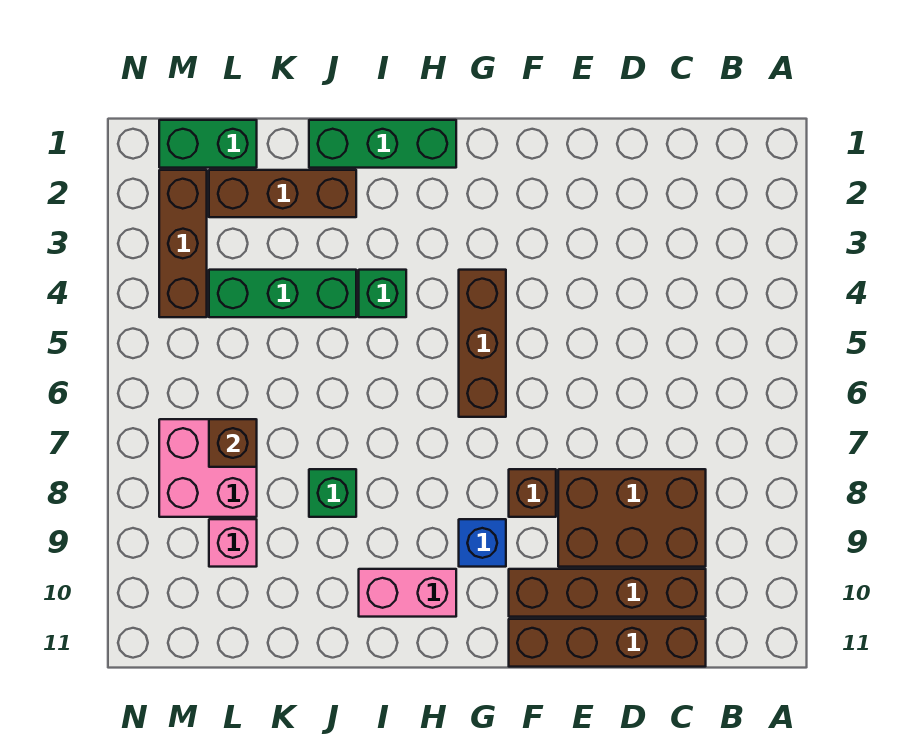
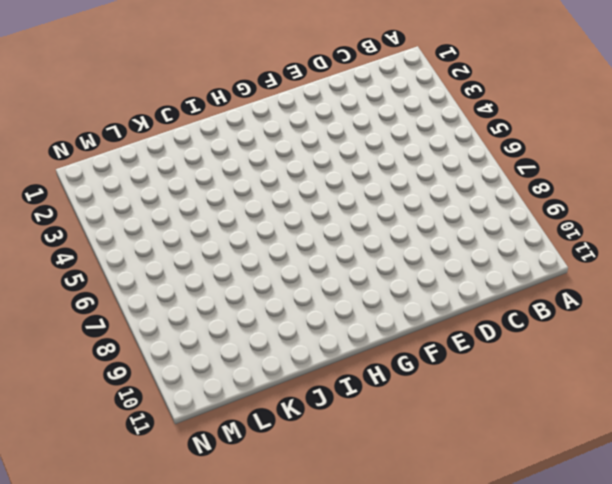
none -> brown brick C8:E9 level 1
none -> brown brick C10:F10 level 1
none -> brown brick C11:F11 level 1

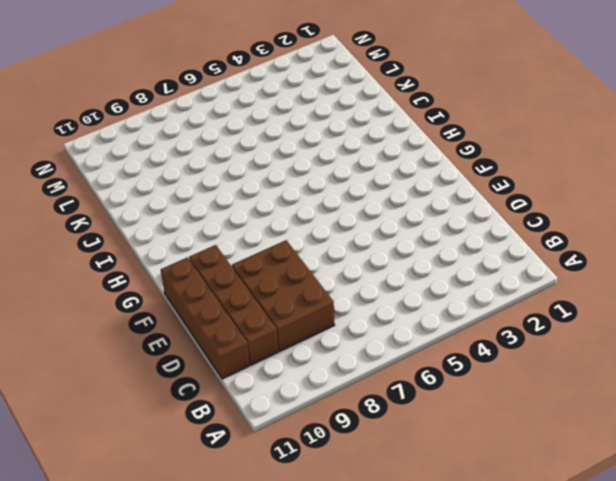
none -> brown brick F8 level 1
none -> brown brick G4:G6 level 1
none -> blue brick G9 level 1

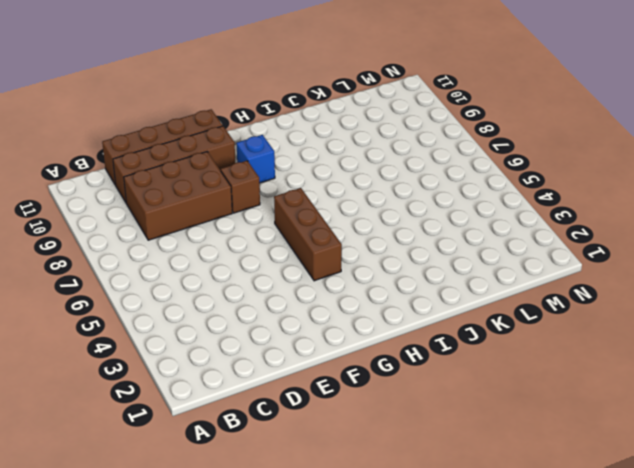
none -> green brick H1:J1 level 1
none -> pink brick H10:I10 level 1
none -> green brick I4 level 1

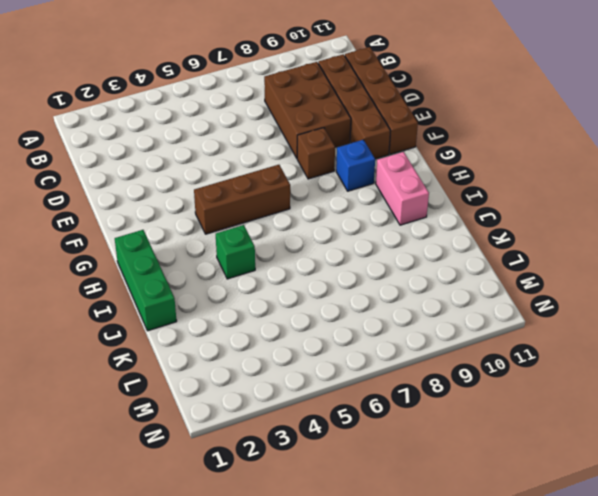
none -> brown brick J2:L2 level 1
none -> green brick J4:L4 level 1
none -> green brick J8 level 1

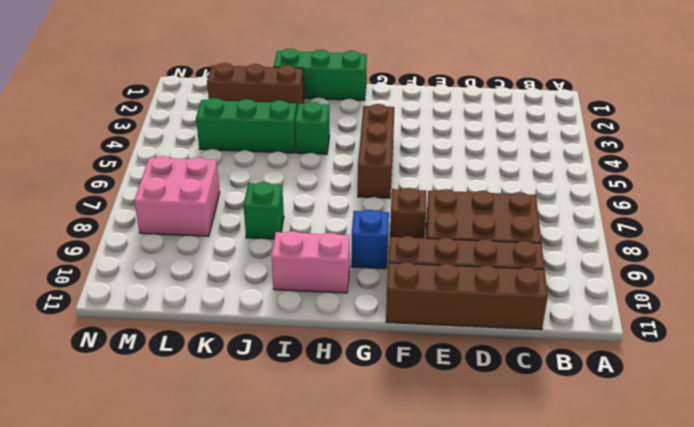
none -> green brick L1:M1 level 1
none -> pink brick L9 level 1
none -> brown brick M2:M4 level 1

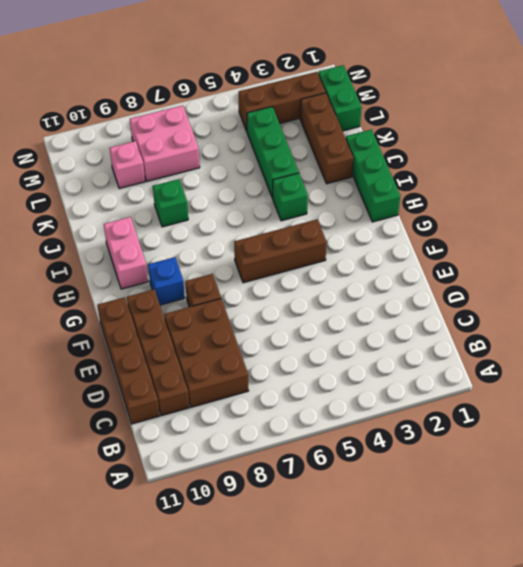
none -> brown brick L7 level 2

